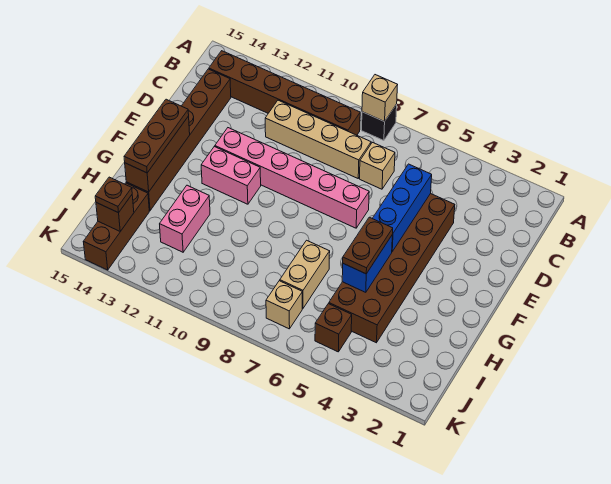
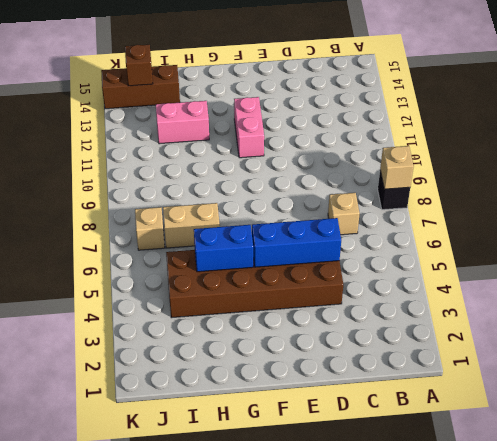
none -> brown brick B9:B14 level 1
none -> tan brick C8:C11 level 1
none -> brown brick C14:H14 level 1

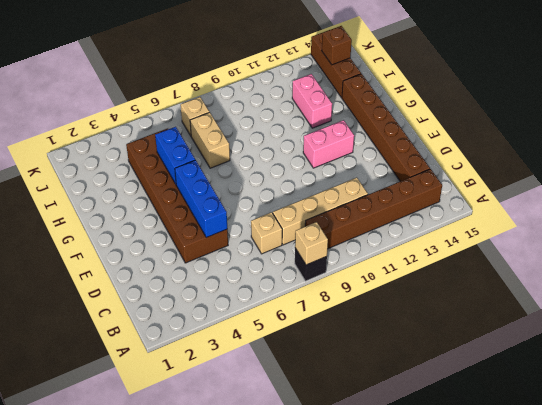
none -> pink brick E7:E12 level 1
none -> brown brick J5 level 1
none -> brown brick F14:H14 level 2

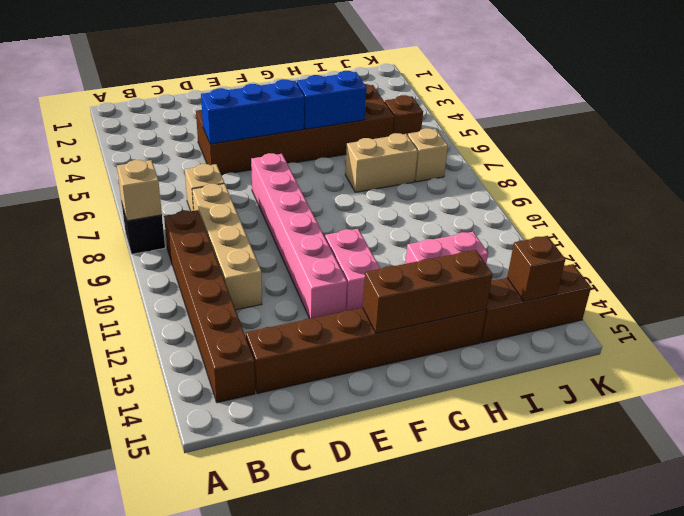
none -> brown plate F14:H14 level 3
none -> brown plate G5:H5 level 3
none -> brown plate J14 level 3

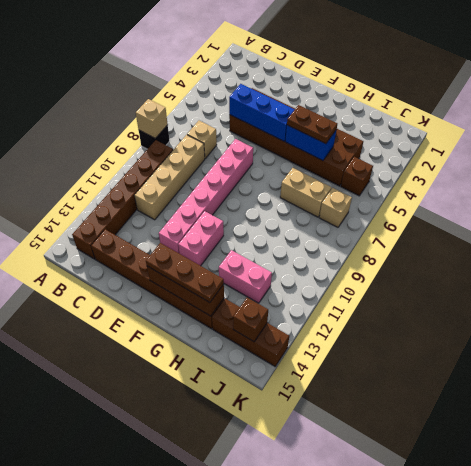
none -> brown plate J14 level 3

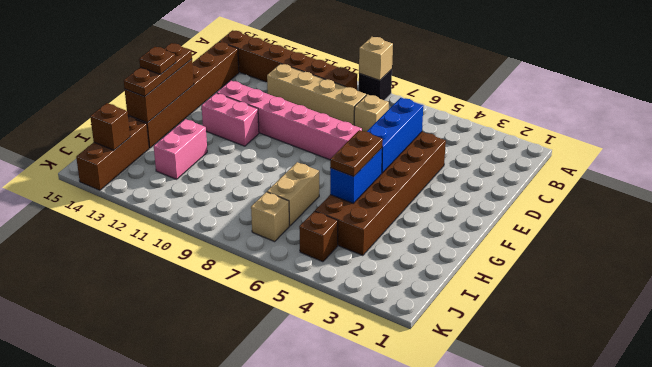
brown plate G14 level 4 -> brown plate J14 level 3

